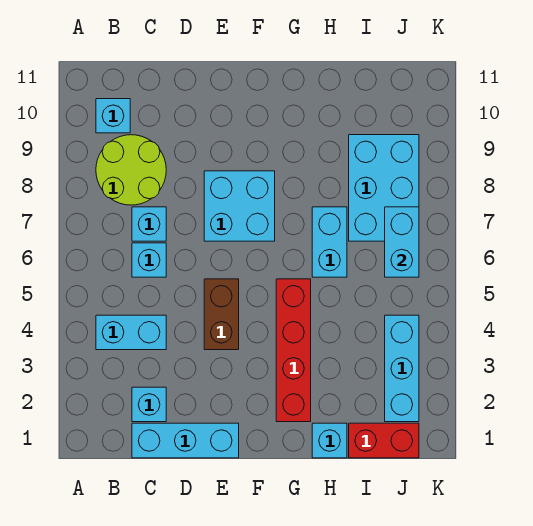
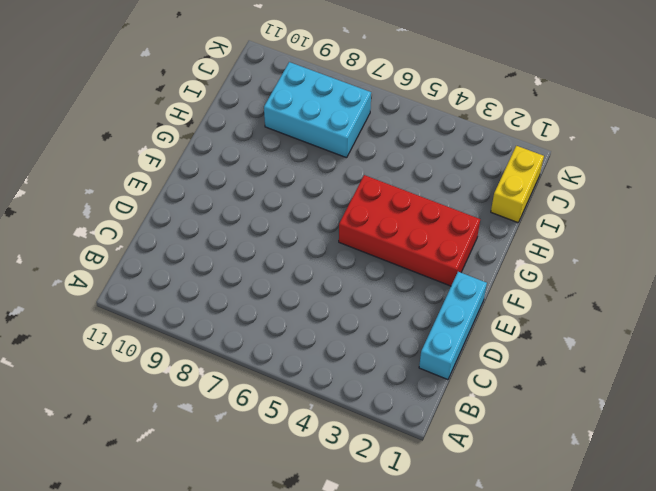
red brick F2:G5 level 1 -> red brick G2:G5 level 1
yellow brick I1:J1 level 1 -> red brick I1:J1 level 1
none -> cyan brick B4:C4 level 1
none -> lime round brick B8:C9 level 1
none -> cyan brick B10 level 1

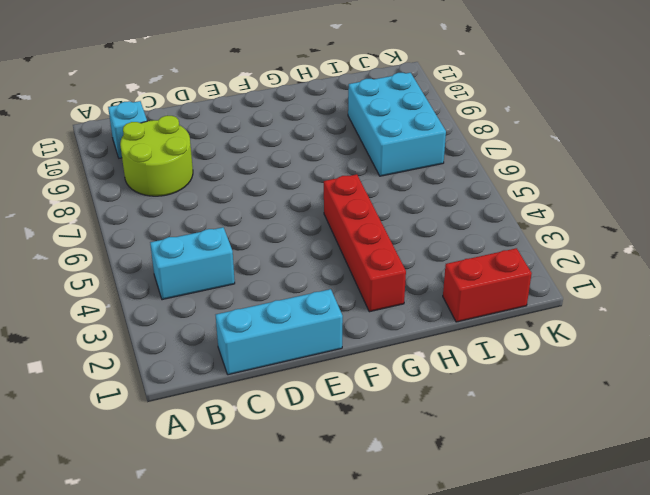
none -> cyan brick C2 level 1
none -> cyan brick C6 level 1
none -> cyan brick C7 level 1

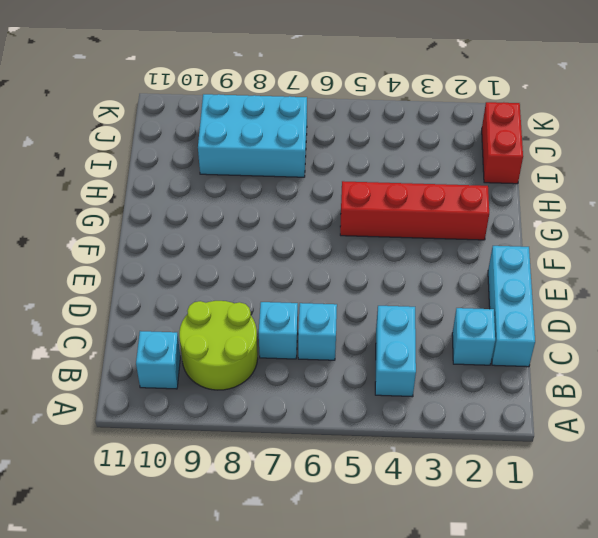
none -> brown brick E4:E5 level 1
none -> cyan brick E7:F8 level 1
none -> cyan brick H1 level 1

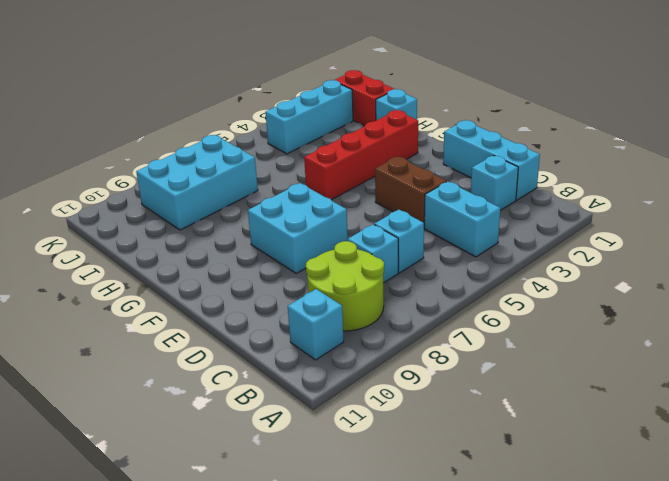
brown brick D4:E4 level 1 -> brown brick E4:E5 level 1
none -> cyan brick H6:H7 level 1
none -> cyan brick J6:J7 level 2

